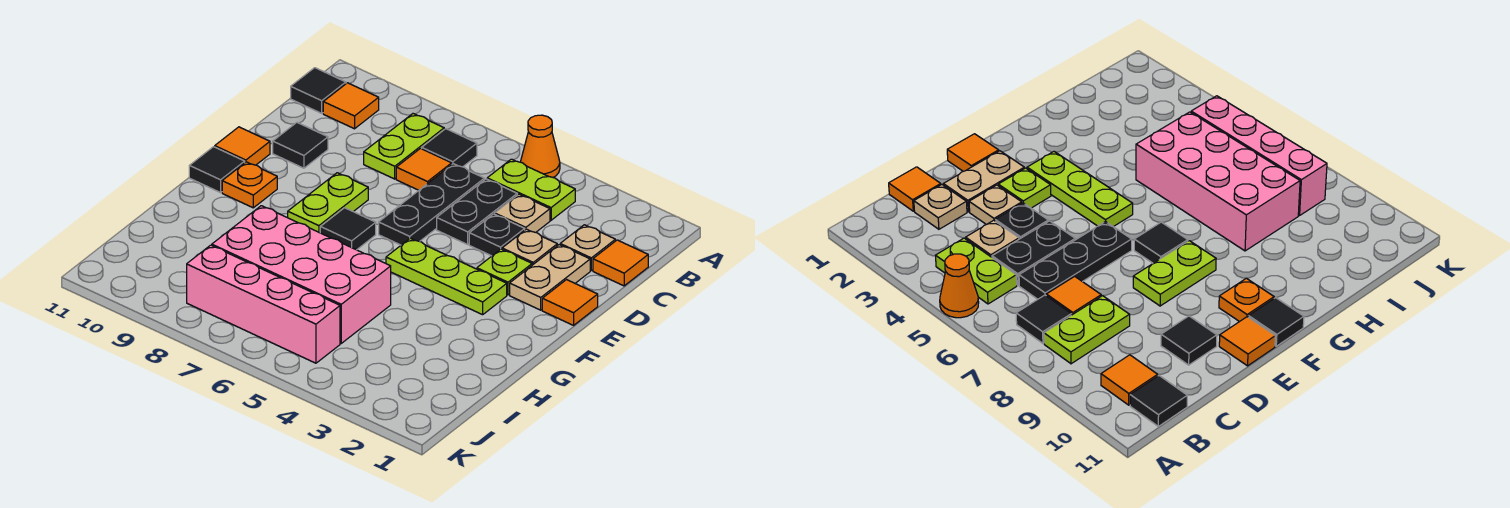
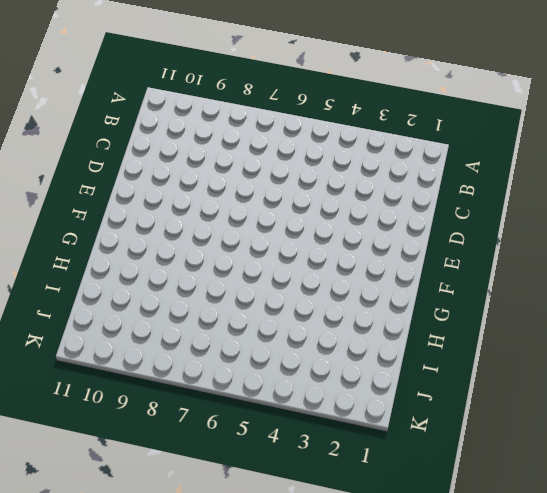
none -> orange cone A5 level 1
none -> lime plate B4:B5 level 1
none -> black tile B7 level 1

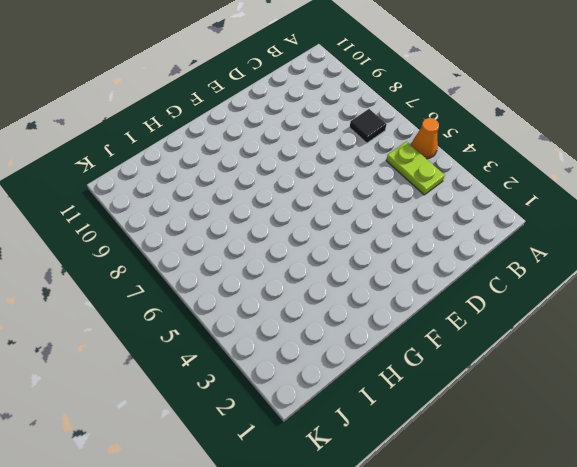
none -> lime plate B8:C8 level 1
none -> orange tile B10 level 1
none -> black tile B11 level 1

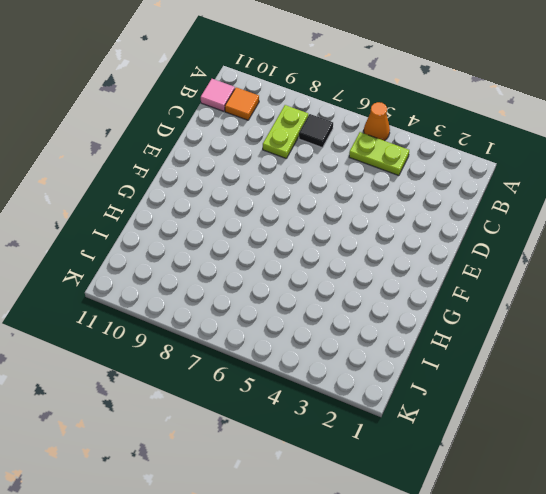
pink tile B11 level 1 -> black tile B11 level 1
none -> orange tile C1 level 1
none -> tan plate C2 level 1
none -> tan plate C4 level 1

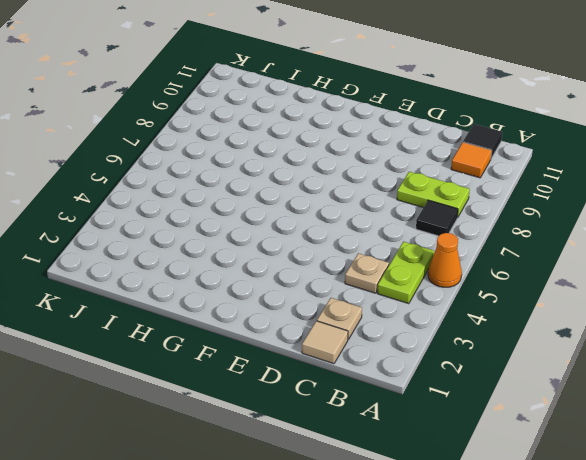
tan tile C1 level 1 -> orange tile C1 level 1
none -> black plate C5:D5 level 1
none -> black plate C6:E6 level 1
none -> orange tile C7 level 1

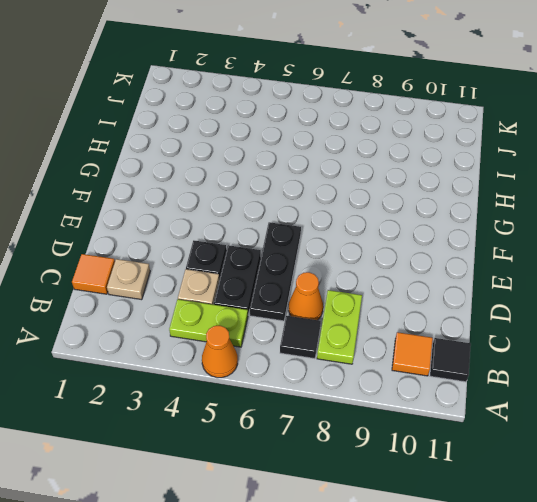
orange cone C7 level 1 -> orange tile C7 level 1
none -> tan plate D2:E2 level 1
none -> tan plate D3 level 1
none -> black tile D10 level 1

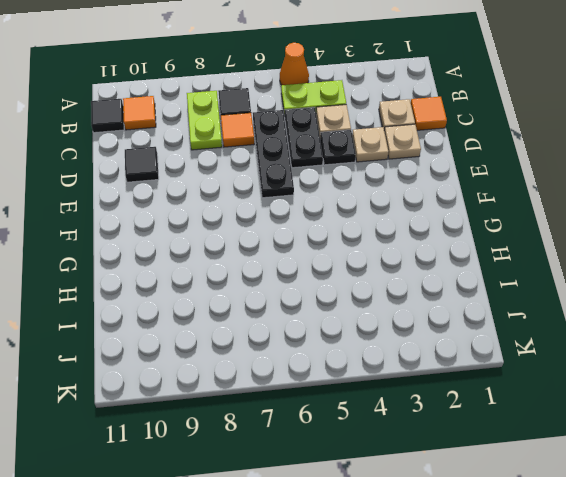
tan plate D2 level 1 -> tan plate D2:E2 level 1
none -> orange tile E1 level 1
none -> lime plate E3 level 1
none -> lime plate E8:F8 level 1

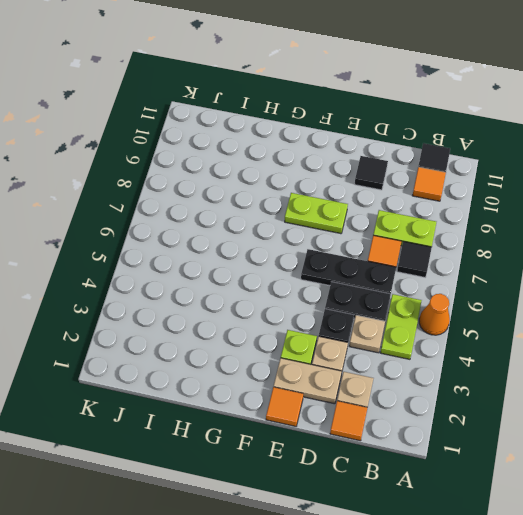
none -> orange tile E11 level 1
none -> lime plate F3:F5 level 1
none -> black tile F7 level 1

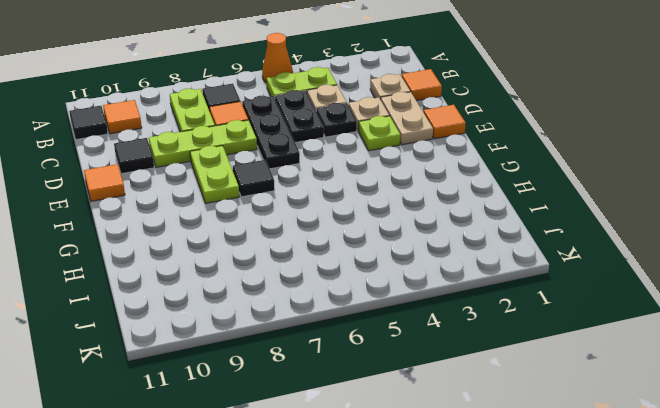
lime plate D7:D9 level 1 -> lime plate F3:F5 level 1
none -> orange plate F10 level 1
none -> black tile F11 level 1
none -> pink brick H5:I8 level 1

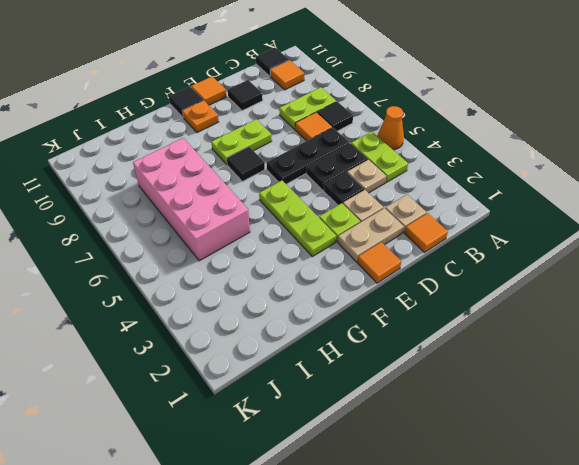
none -> pink brick J5:J8 level 1

